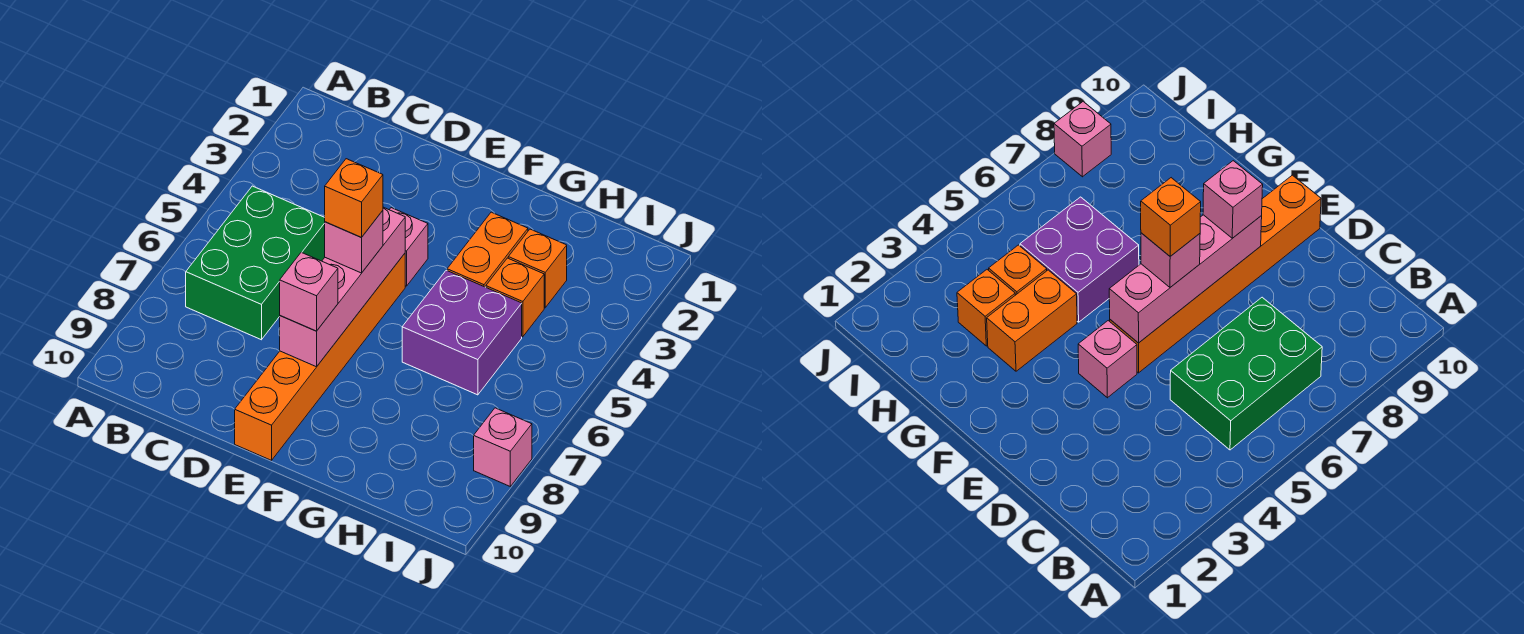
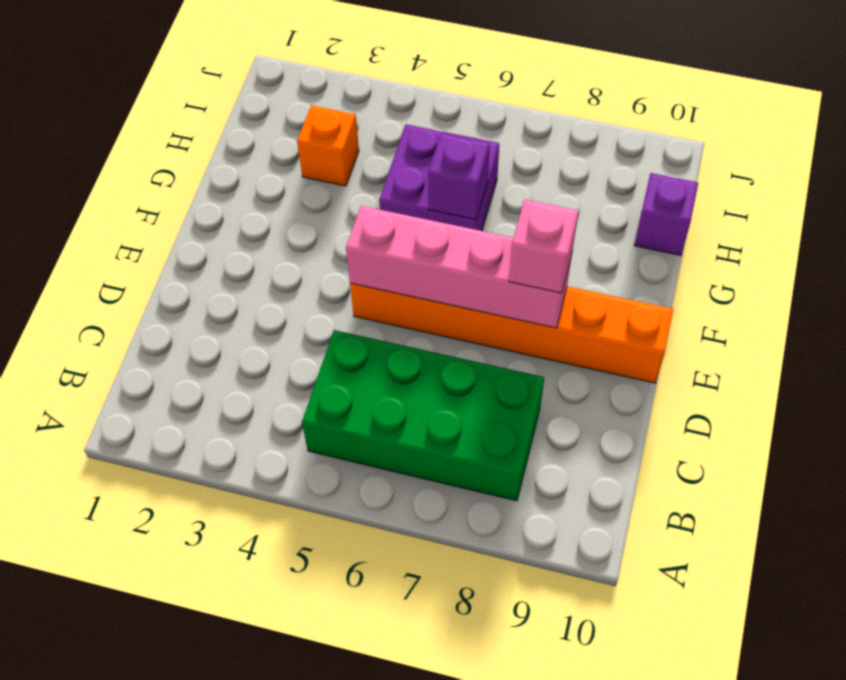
green brick B5:C8 level 1 -> green brick B5:C7 level 1
purple brick G6 level 2 -> none
purple brick H10 level 1 -> none
none -> pink brick E4 level 1
none -> orange brick G3:G4 level 1
none -> orange brick H4 level 1

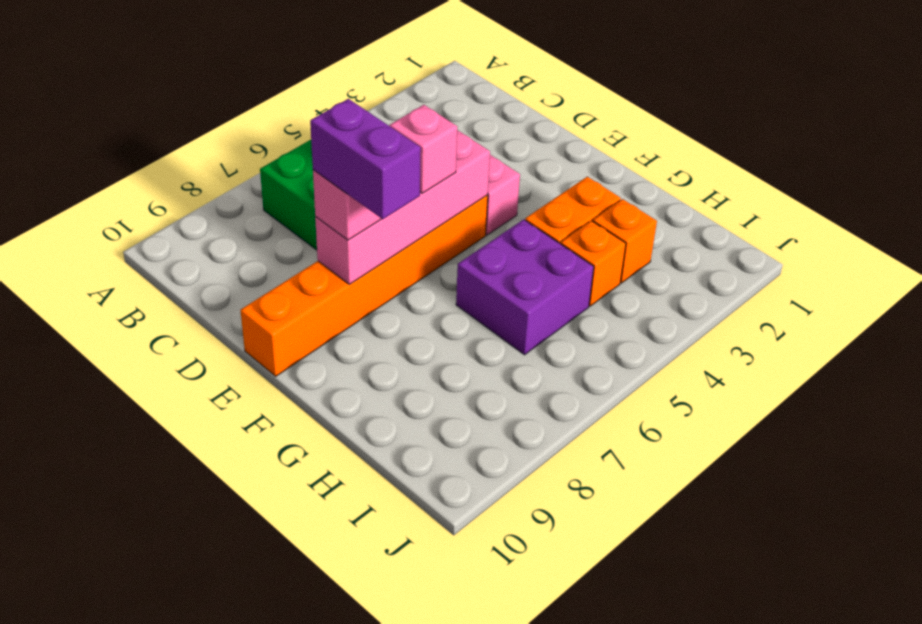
purple brick E8:F8 level 4 -> none
none -> pink brick J8 level 1
none -> orange brick E6 level 4

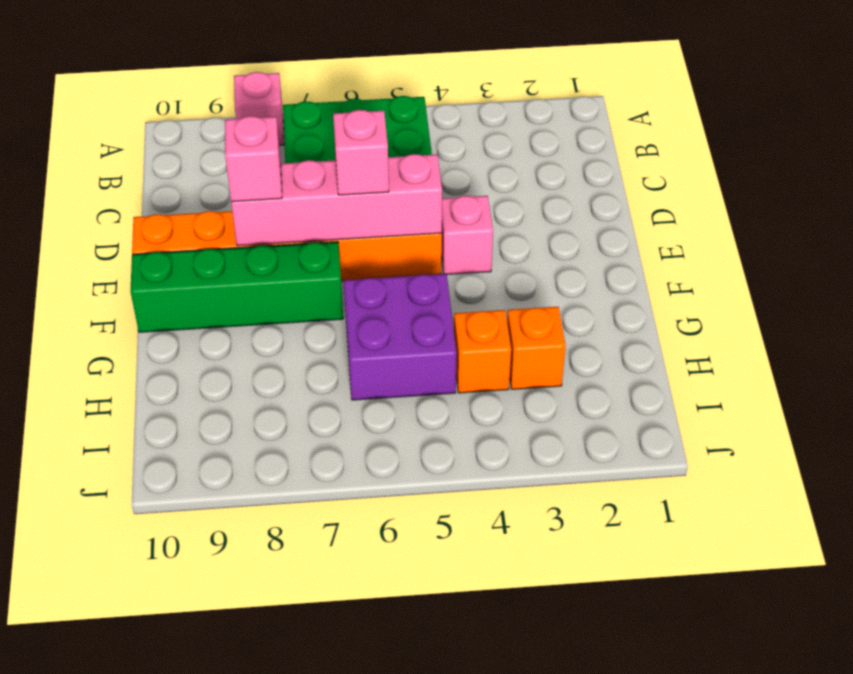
pink brick A8 level 1 -> pink brick J8 level 1
green brick F7:F10 level 1 -> none
none -> orange brick G3:G4 level 1
none -> orange brick E6 level 4

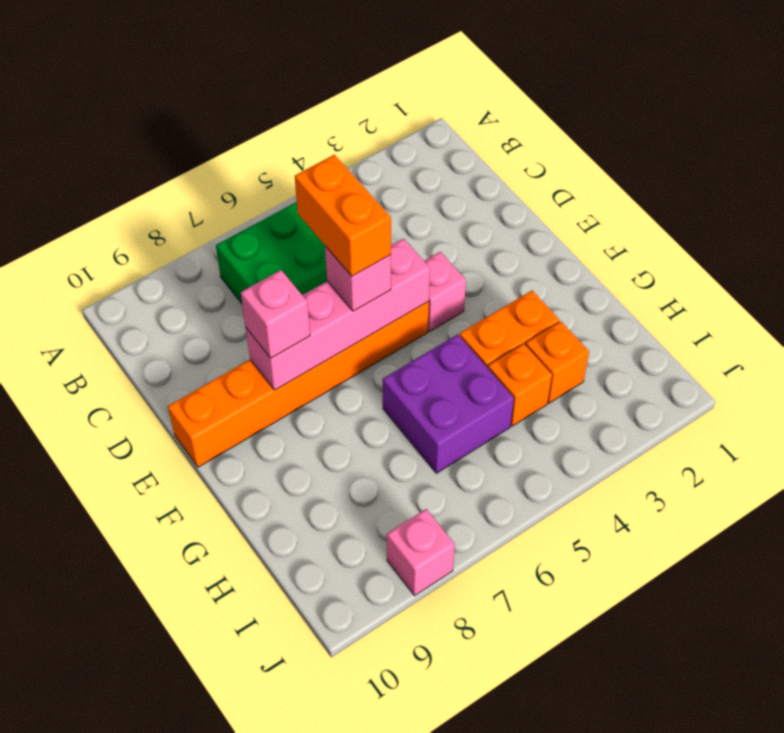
orange brick D6:E6 level 4 -> orange brick E6 level 4

